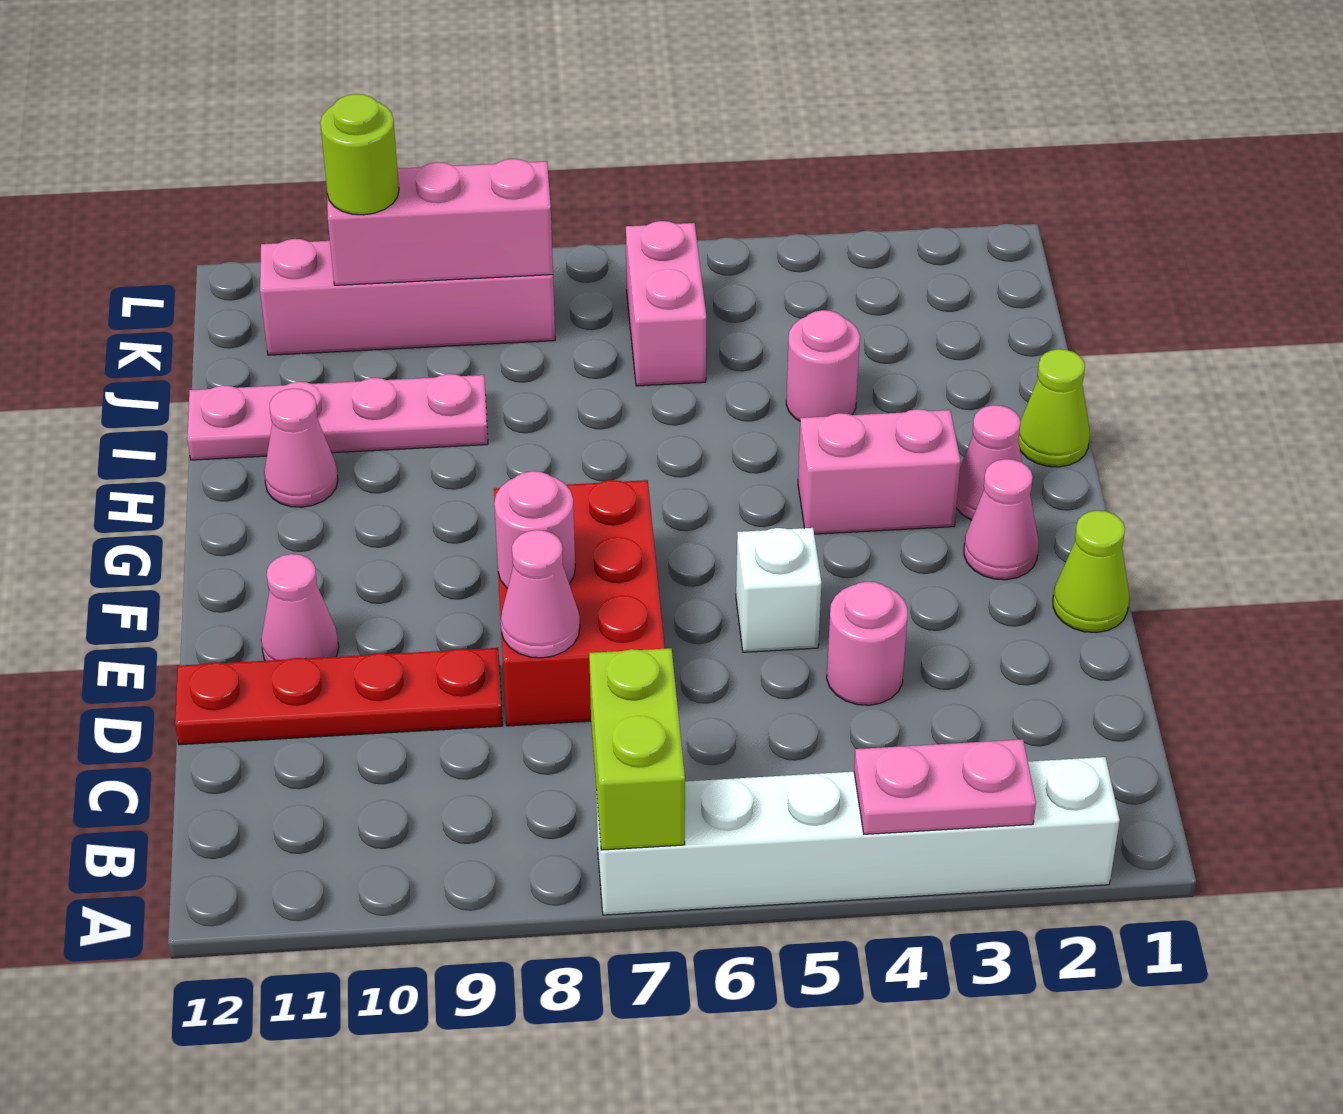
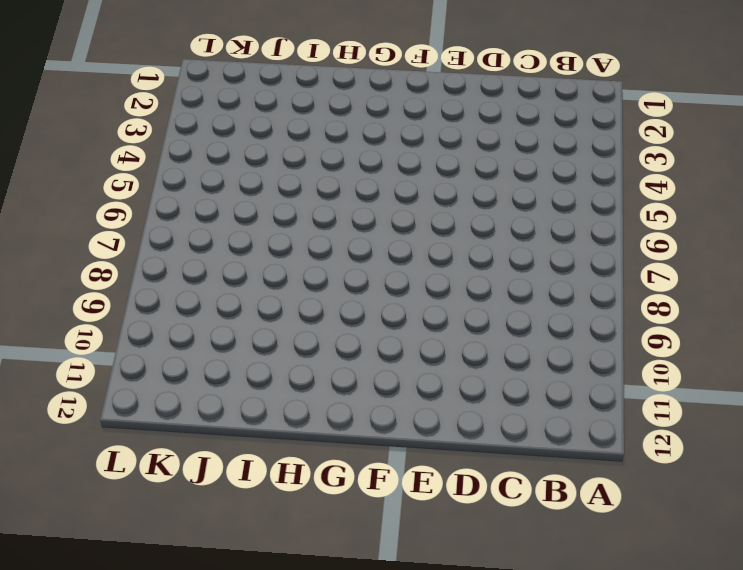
none -> white brick A2:A7 level 1
none -> pink round brick D4 level 1
none -> red brick D7:F8 level 1

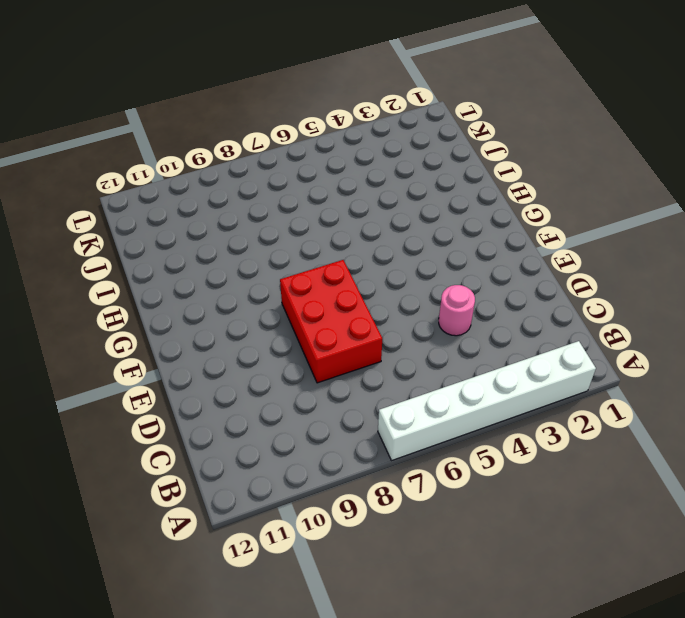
none -> red plate D9:D12 level 1
none -> lime cone E1 level 1
none -> white brick E5 level 1

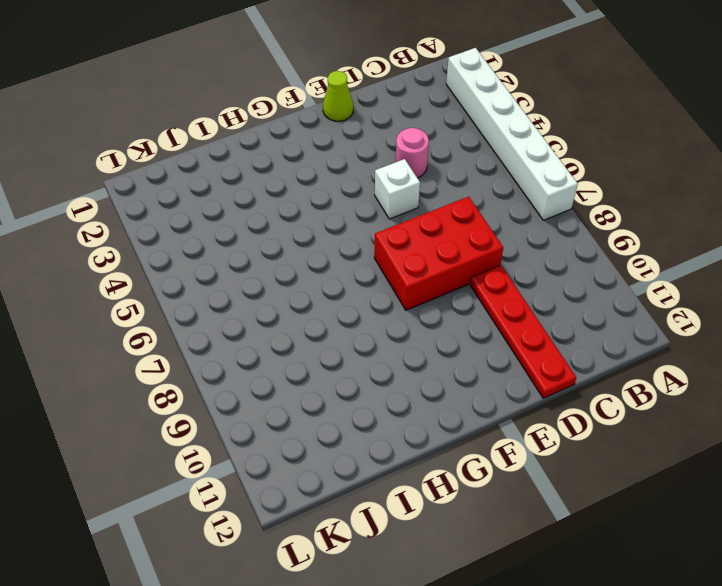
none -> pink cone E11 level 1
none -> pink cone F2 level 1
none -> pink cone G2 level 1

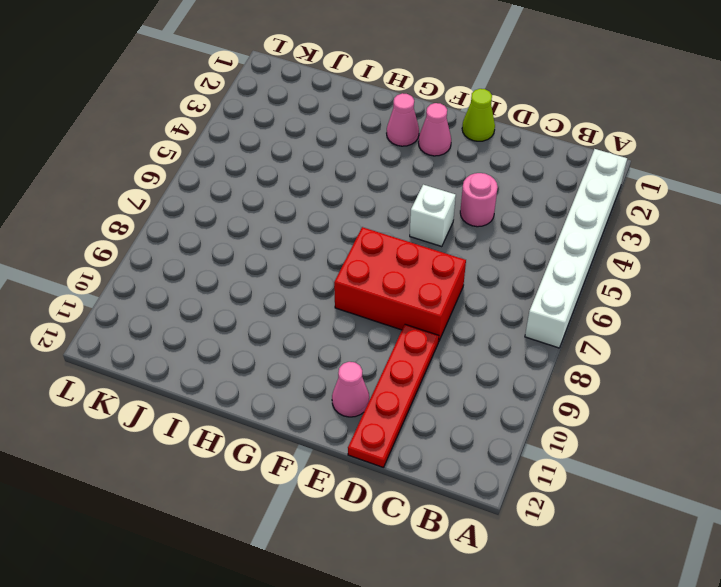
none -> pink brick G3:G4 level 1
none -> lime cone H1 level 1
none -> pink cone H11 level 1

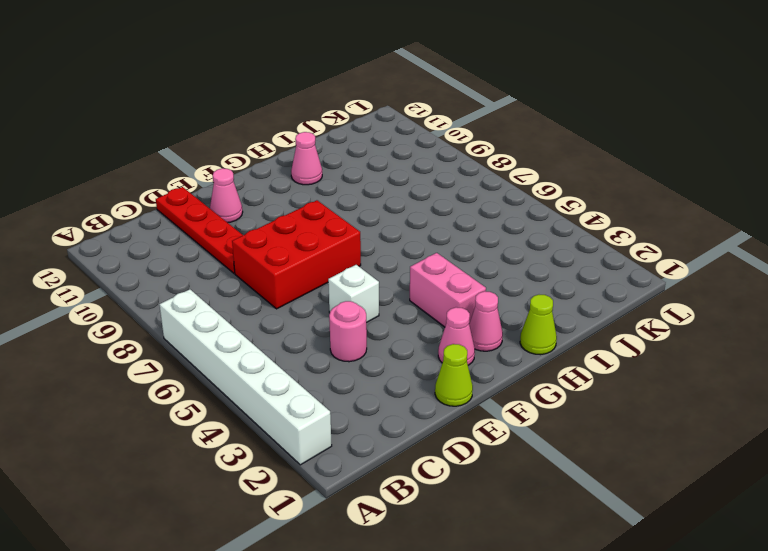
none -> pink round brick I4 level 1
none -> pink plate I9:I12 level 1
none -> pink brick J6:K6 level 1

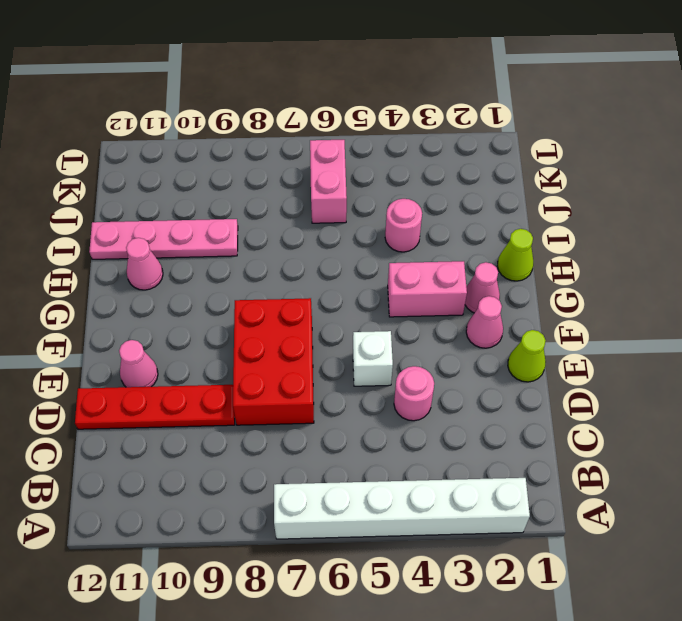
none -> pink brick K8:K11 level 1
none -> pink plate A3:A4 level 2
none -> lime brick A7:B7 level 2

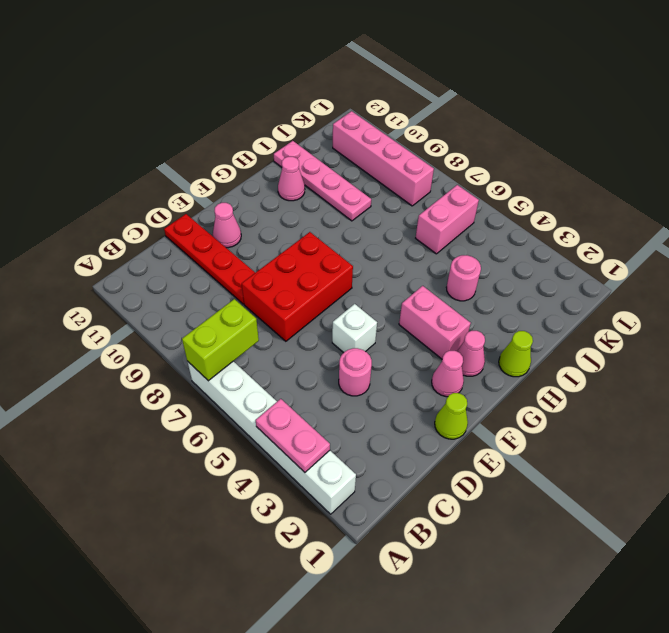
none -> pink cone D8 level 2
none -> pink round brick E8 level 2
none -> pink brick K8:K10 level 2

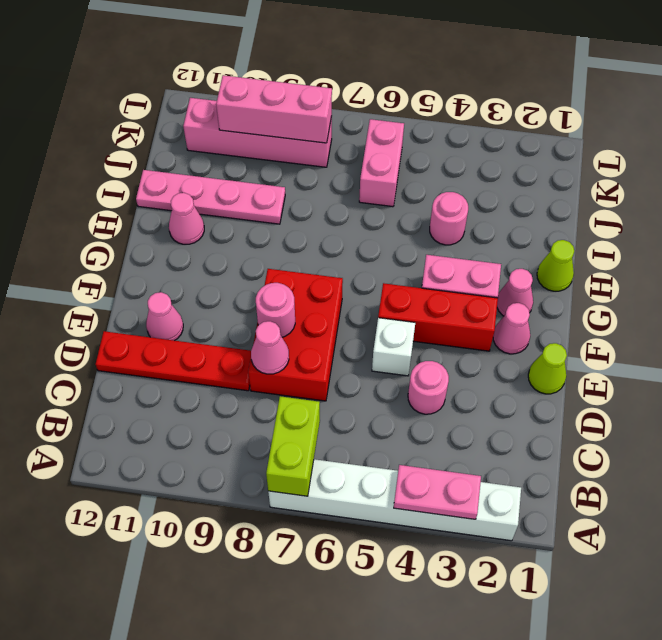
red brick F3:F5 level 1 -> none
none -> lime round brick K10 level 3

